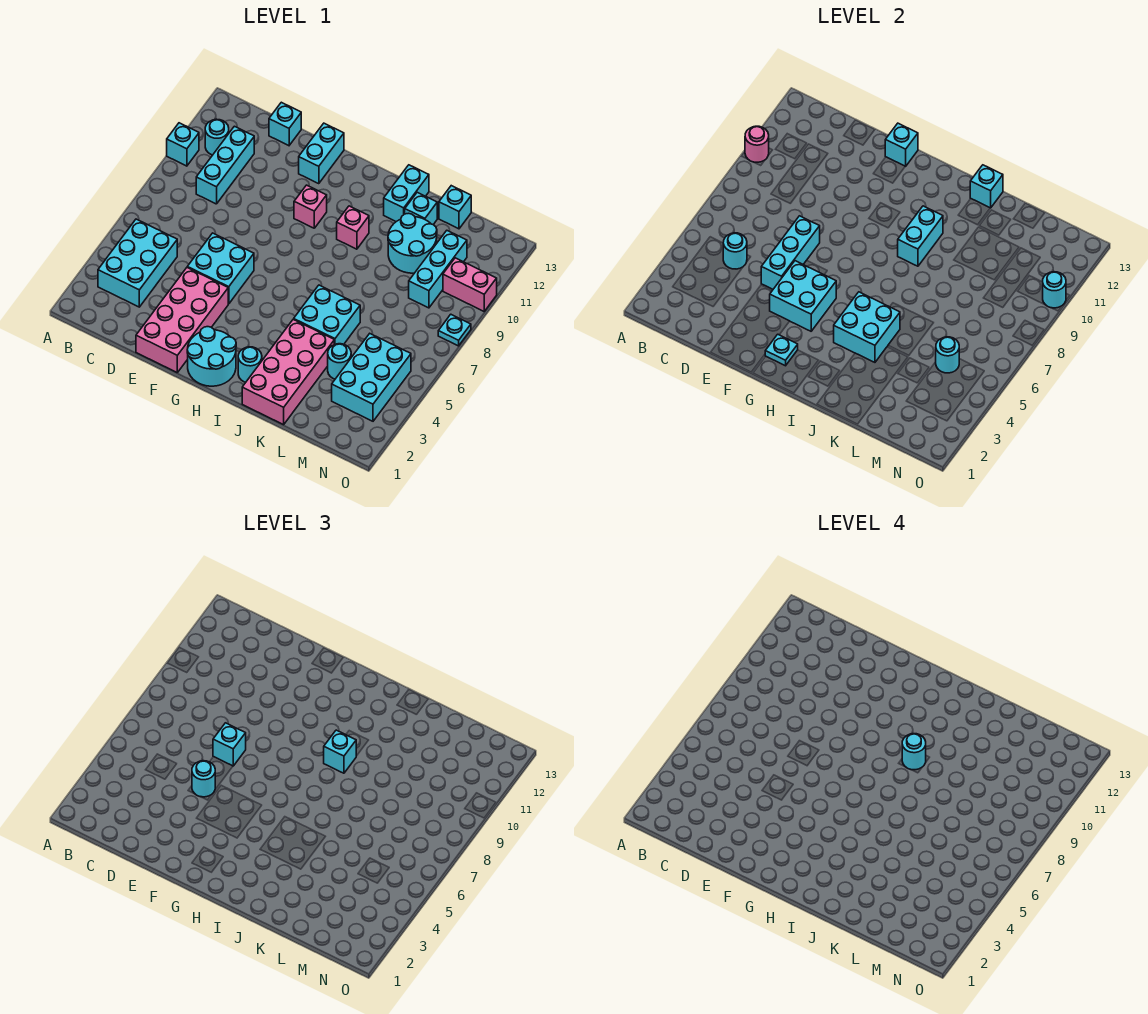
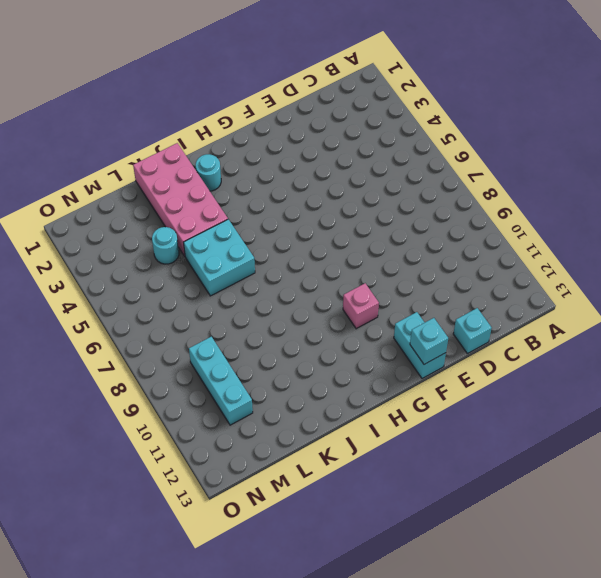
none -> cyan brick A10 level 1
none -> cyan brick B3:C5 level 1
none -> cyan round brick B11 level 1
none -> cyan brick C9:C11 level 1

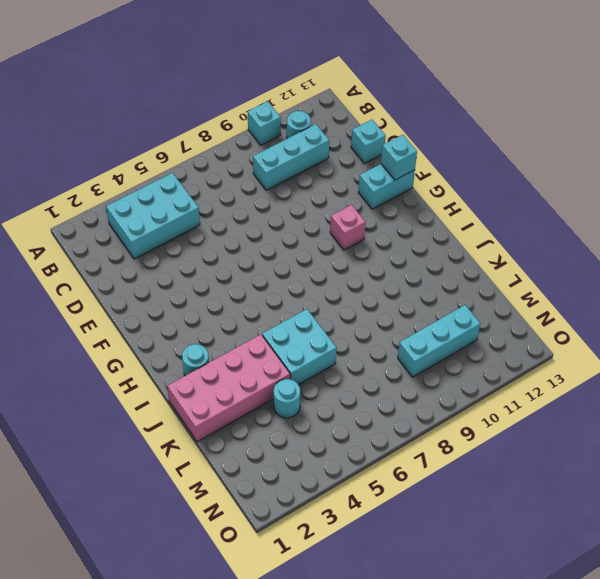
none -> pink brick E1:F4 level 1
none -> cyan brick E5:F6 level 1
none -> cyan round brick G1:H2 level 1
none -> pink brick I10 level 1

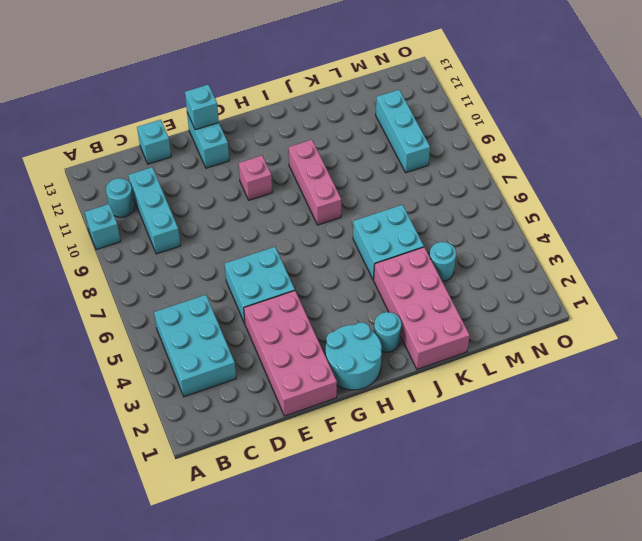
pink brick I8:I10 level 1 -> pink brick I10 level 1
none -> cyan brick J12:J13 level 1
none -> cyan round brick K10:L11 level 1
none -> cyan brick K12 level 1
none -> cyan brick L13 level 1

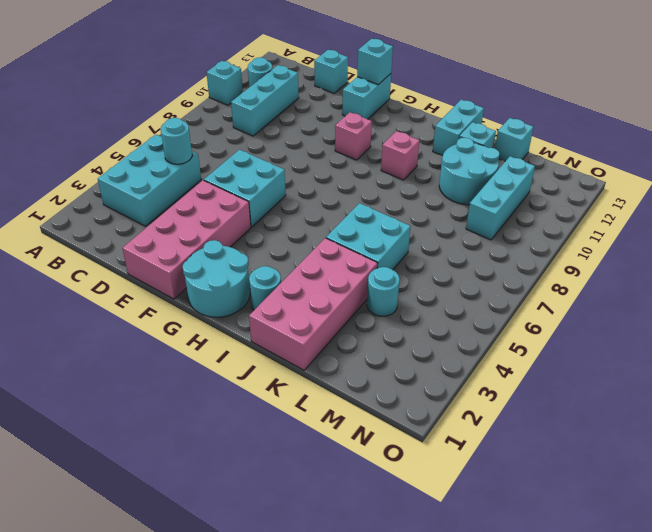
none -> cyan brick M3:N5 level 1
none -> pink brick N10:O10 level 1
none -> cyan plate O8 level 1
none -> pink round brick A10 level 2

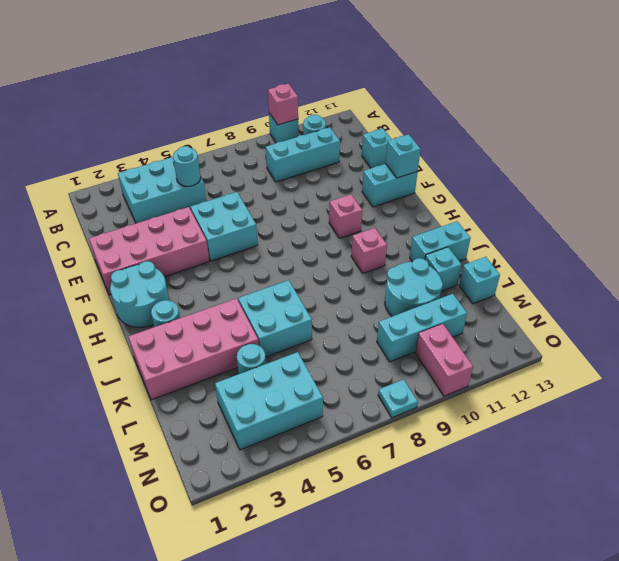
pink brick A10 level 2 -> pink round brick A10 level 2
none -> cyan brick E5:E7 level 2
none -> cyan brick F4:G5 level 2
none -> cyan plate G2 level 2
none -> cyan brick I4:J5 level 2

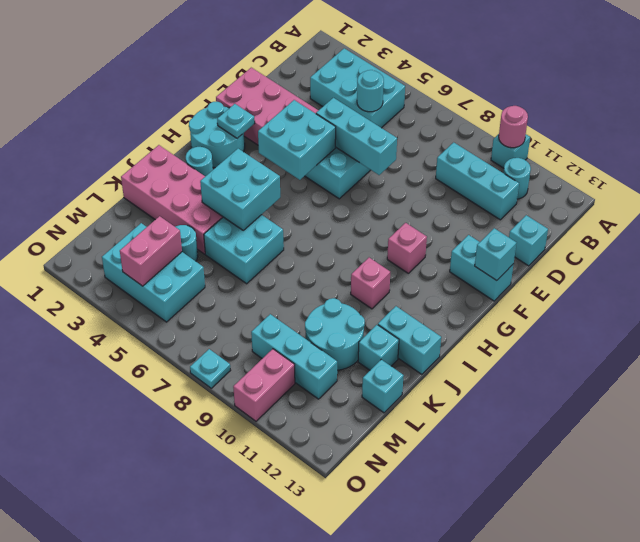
pink brick M4:N4 level 2 -> none
none -> cyan brick I9:I10 level 2
none -> cyan brick J13 level 2
none -> cyan round brick M5 level 2
none -> cyan round brick O10 level 2

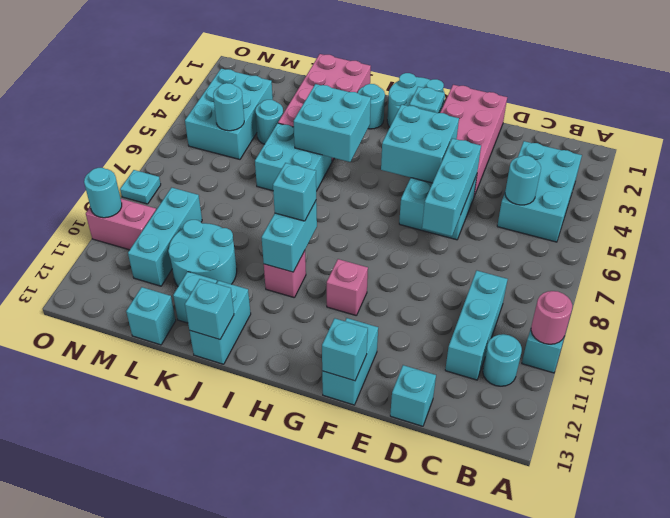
none -> cyan round brick E5 level 3
none -> cyan brick E7 level 3
none -> cyan round brick I9 level 4

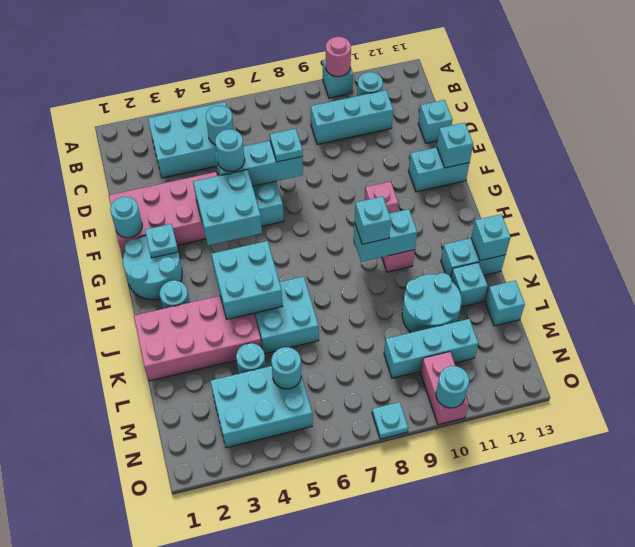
cyan plate E7 level 3 -> cyan brick E7 level 3
cyan round brick F1 level 2 -> cyan round brick I9 level 4

